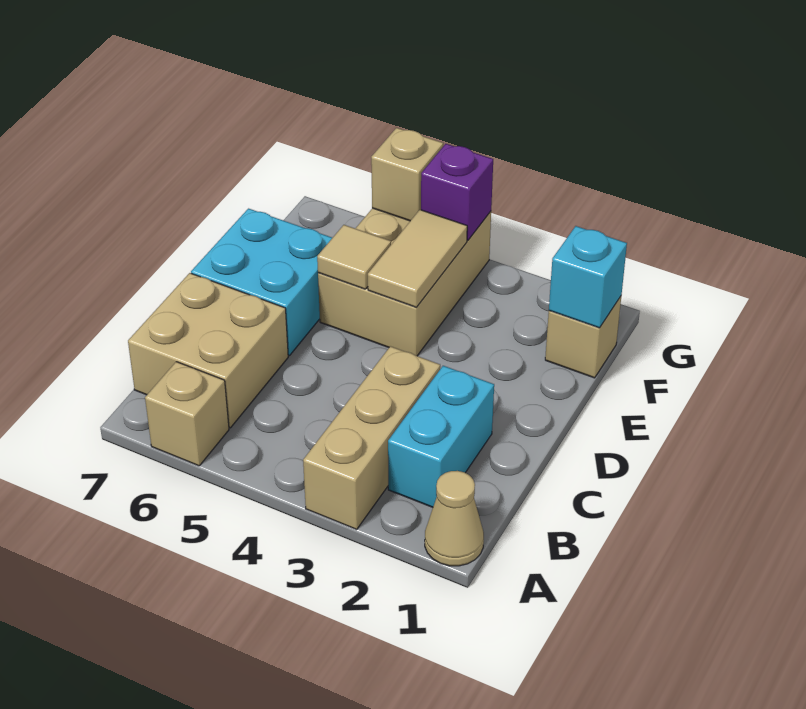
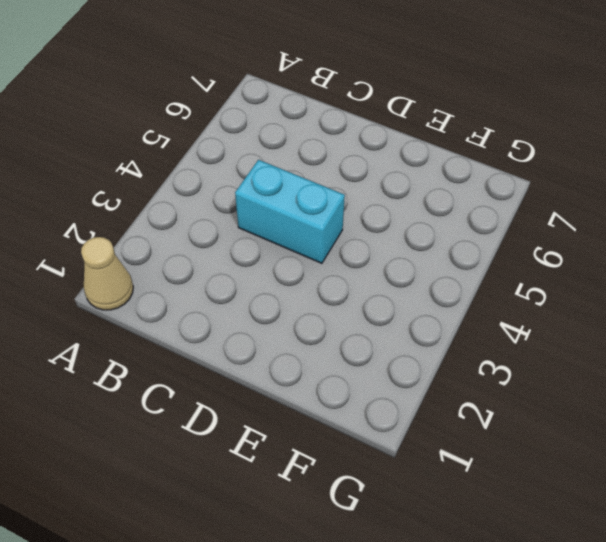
cyan brick C4:D4 level 1 -> cyan brick B2:C2 level 1
none -> tan brick A3:C3 level 1
none -> tan brick A6 level 1
none -> tan brick B6:C7 level 1

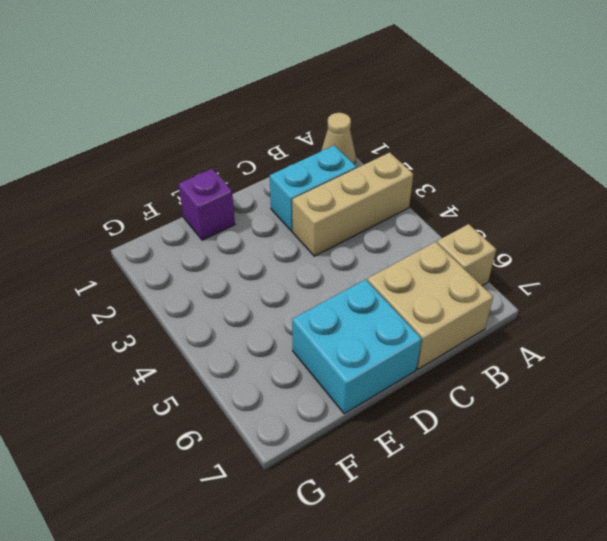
purple brick E1 level 1 -> purple brick G4 level 2
none -> tan brick E4:G5 level 1
none -> tan brick F1 level 1
none -> tan tile E4:F4 level 2

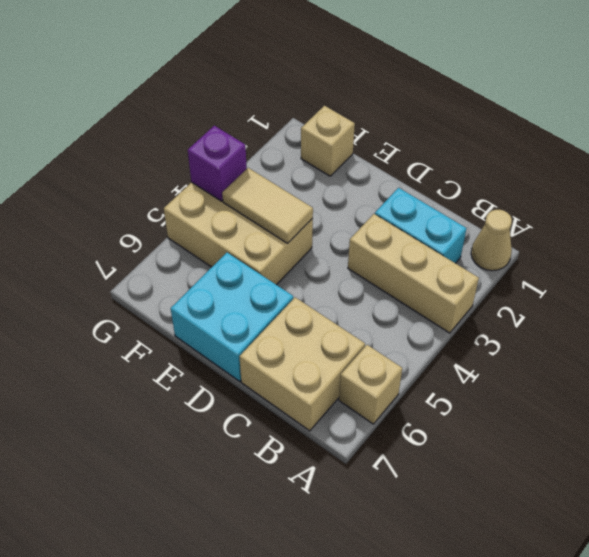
none -> tan tile E5 level 2
none -> cyan brick F1 level 2
none -> tan brick G5 level 2

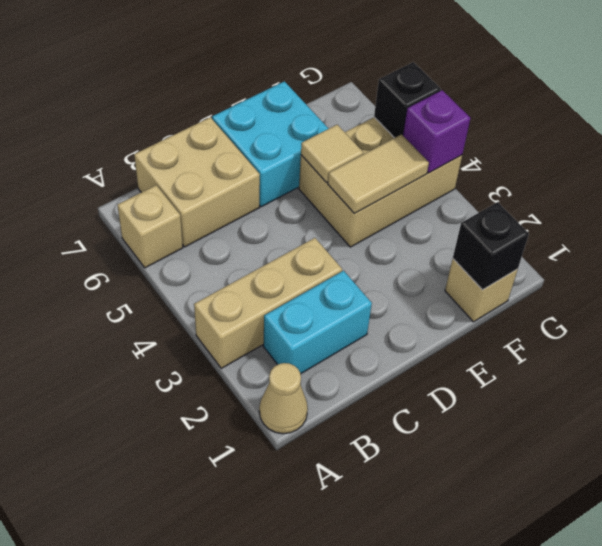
black brick F1 level 2 -> cyan brick F1 level 2
black brick G5 level 2 -> tan brick G5 level 2

